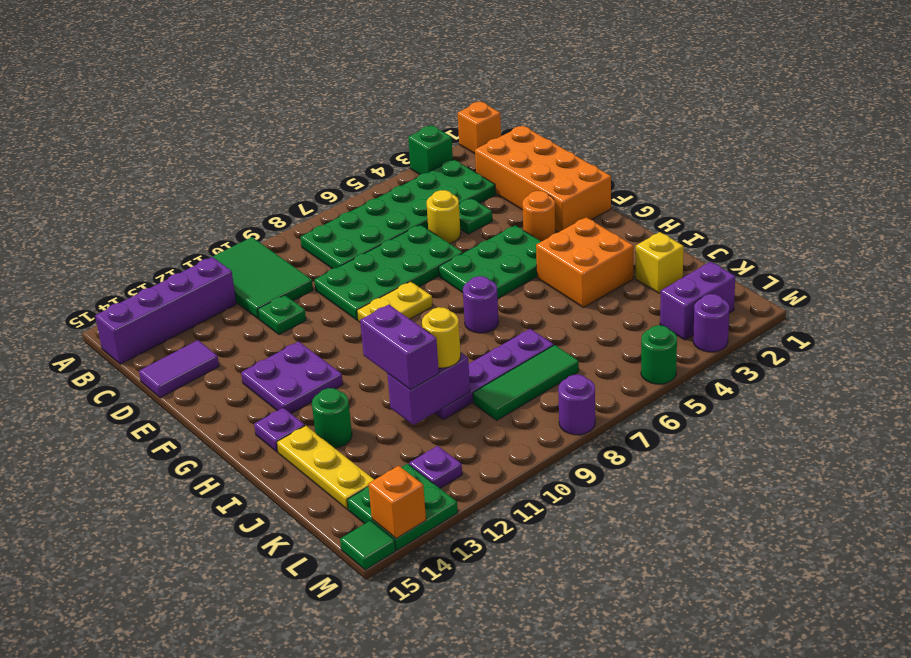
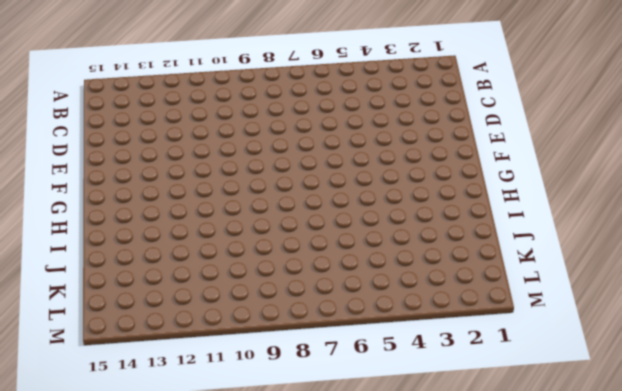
none -> orange brick A1 level 1
none -> green brick A3 level 1
none -> green tile A10:C11 level 1
none -> green plate B3:C8 level 1

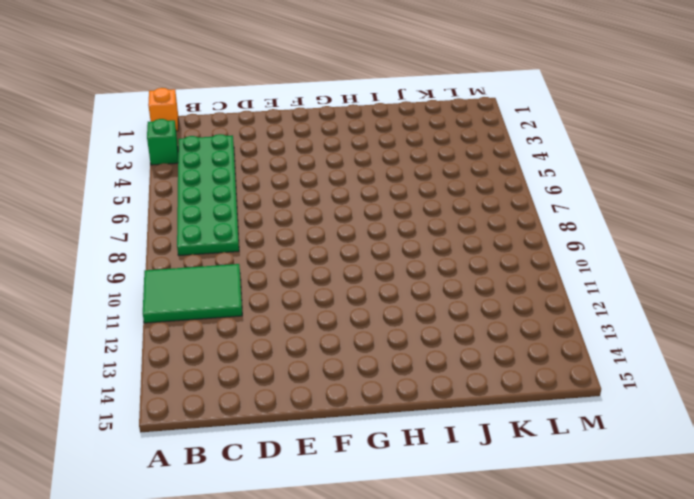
none -> purple brick B12:B15 level 1
none -> orange brick C1:F2 level 1
none -> green plate D4 level 1
none -> yellow round brick D5 level 1

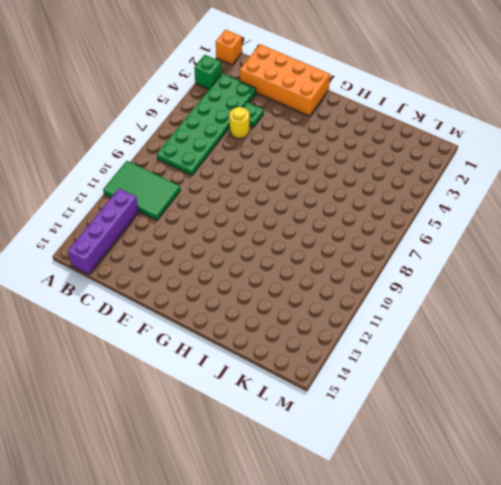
none -> green plate D6:E9 level 1
none -> green plate D11 level 1
none -> purple tile D14:D15 level 1
none -> orange round brick F3 level 1

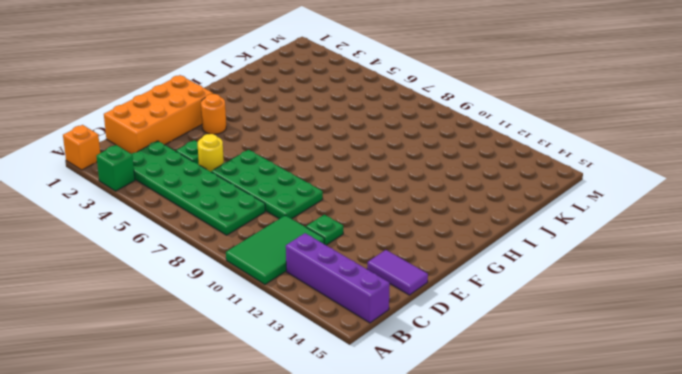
none -> green plate F4:G6 level 1
none -> yellow plate F8:F9 level 1
none -> purple plate F12:G13 level 1
none -> orange brick H3:I4 level 1

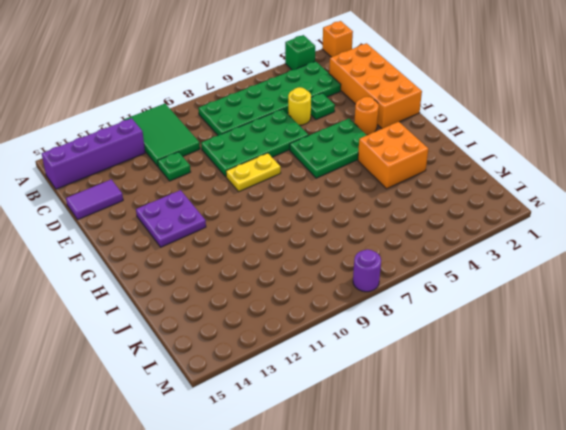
none -> purple round brick H7 level 1
none -> purple plate H14 level 1
none -> green round brick I13 level 1
none -> yellow plate I14:K14 level 1

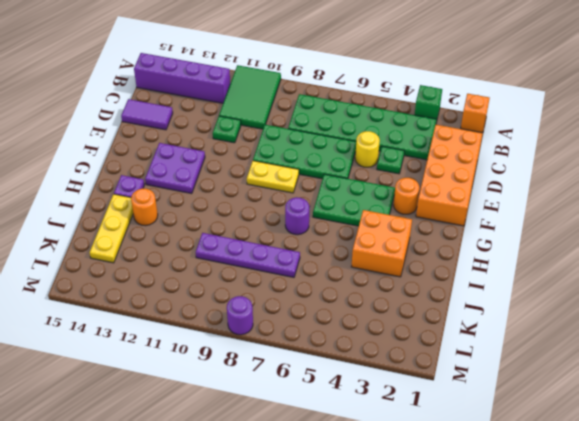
orange round brick I13 level 1 -> green round brick I13 level 1
none -> yellow brick J2 level 1
none -> green tile K7:K9 level 1
none -> purple brick L2:L3 level 1
none -> purple plate L12 level 1

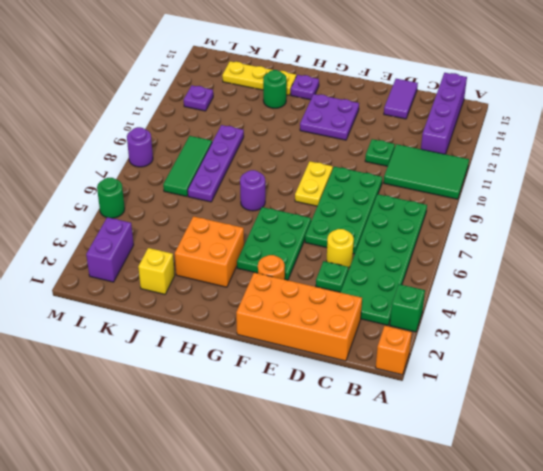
none -> green plate L13:M14 level 1
none -> purple round brick M3 level 1
none -> green tile M15 level 1
none -> purple brick J10:J11 level 2

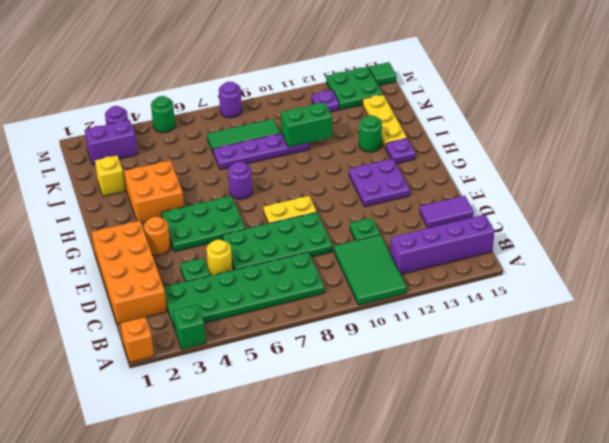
green brick J10:J11 level 2 -> purple brick J10:J11 level 2
none -> orange brick M14 level 2
none -> purple brick I11:J11 level 3
none -> yellow round brick J10 level 3

